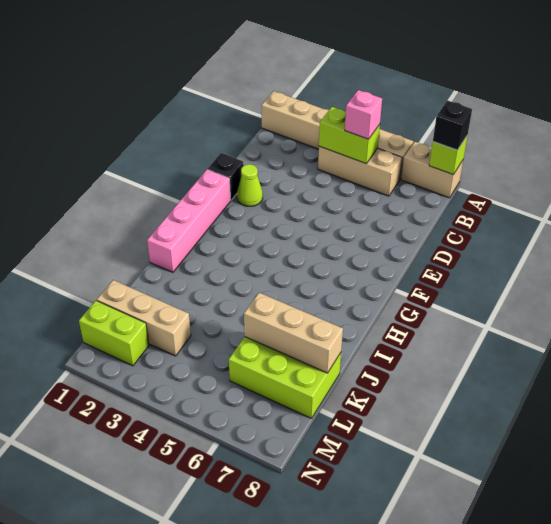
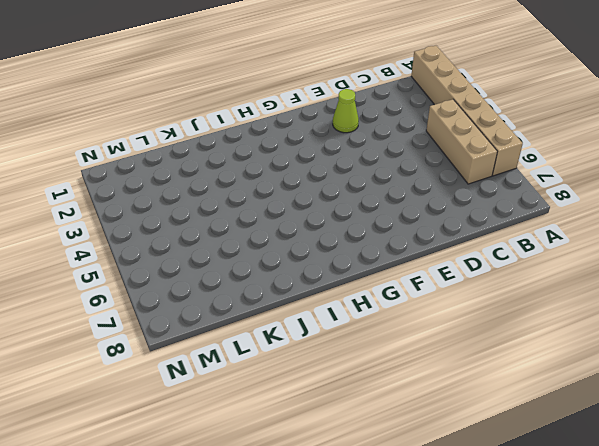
none -> tan brick A7:A8 level 1
none -> black brick E1 level 1
none -> pink brick F1:I1 level 1

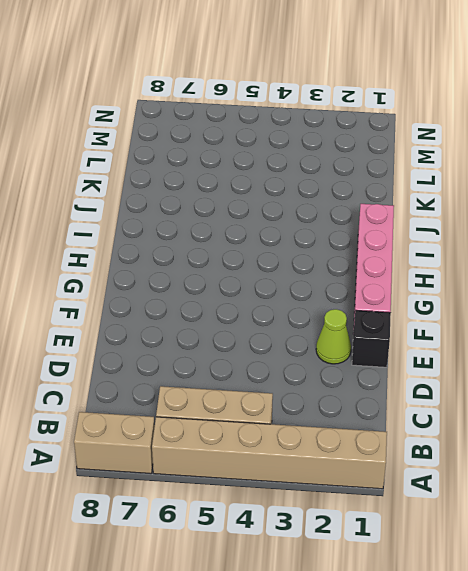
none -> lime brick K6:L8 level 1
none -> tan brick L1:L3 level 1
none -> lime brick M1:M2 level 1

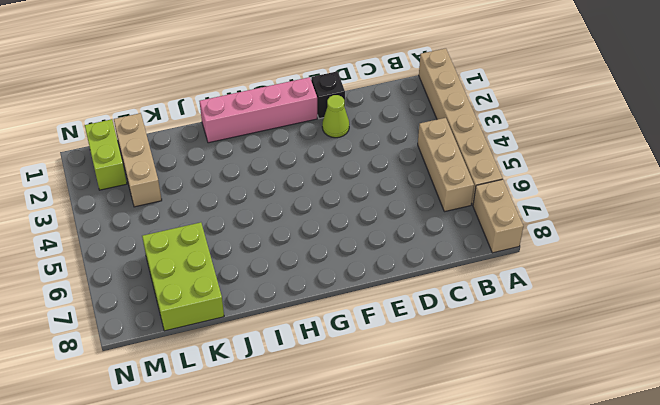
none -> lime brick A8 level 2
none -> lime brick B4:B5 level 2
none -> tan brick K6:K8 level 2

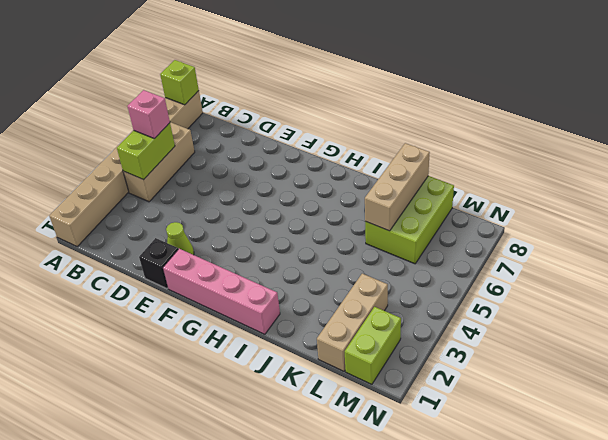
none -> black brick A8 level 3

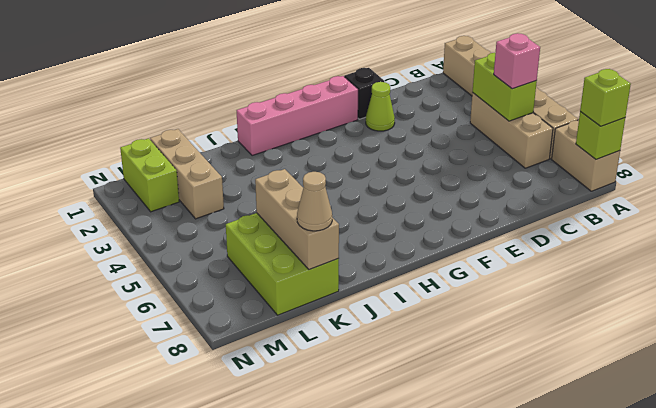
lime brick A8 level 3 -> black brick A8 level 3
tan cone K8 level 3 -> none

